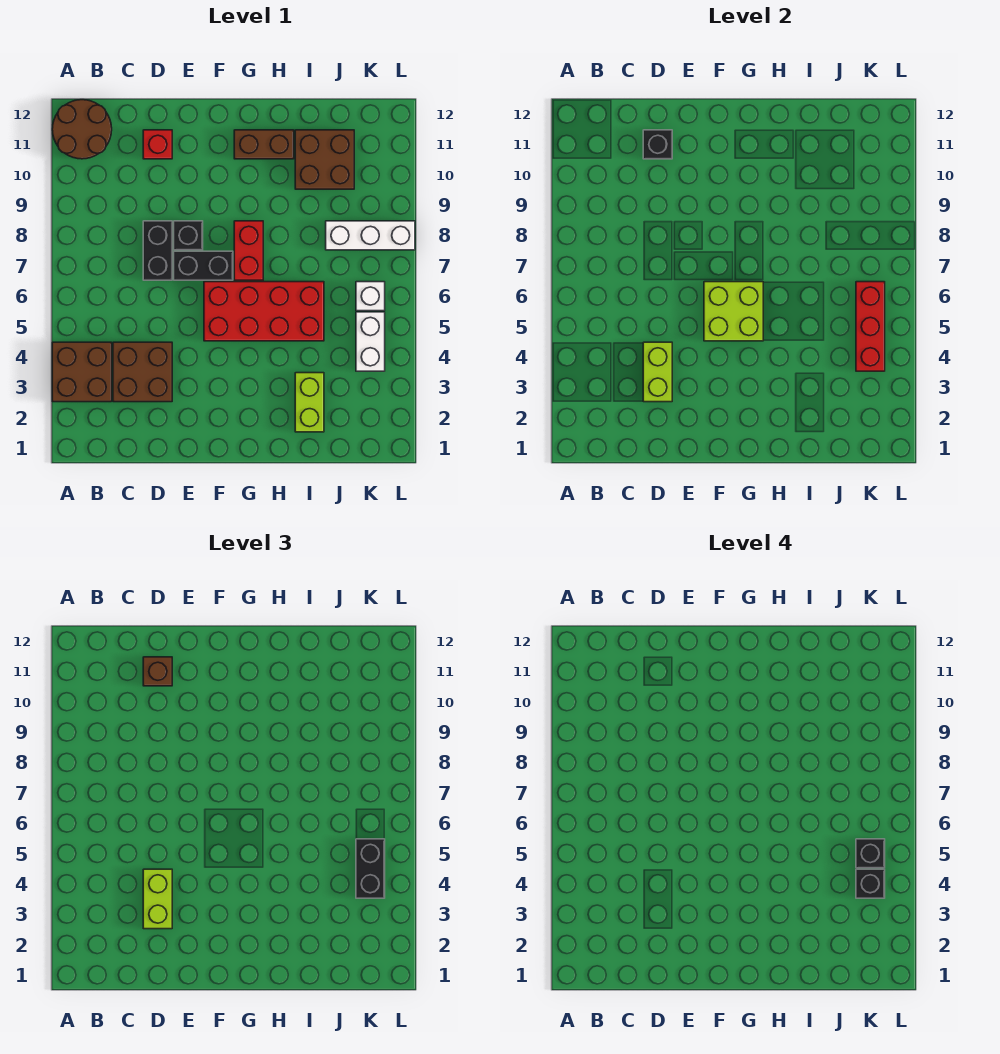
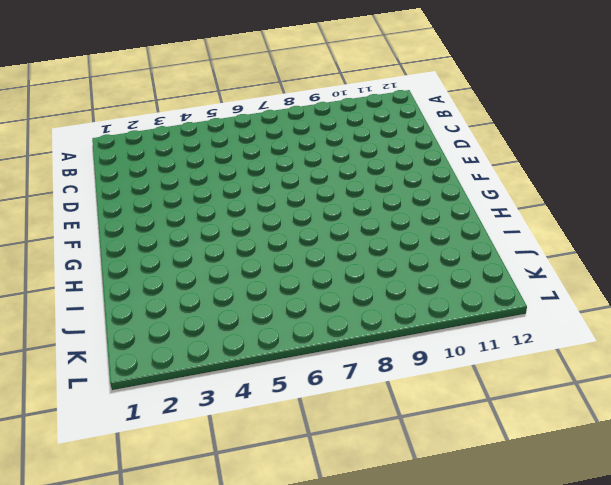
none -> brown brick A3:B4 level 1
none -> brown round brick A11:B12 level 1
none -> brown brick C3:D4 level 1

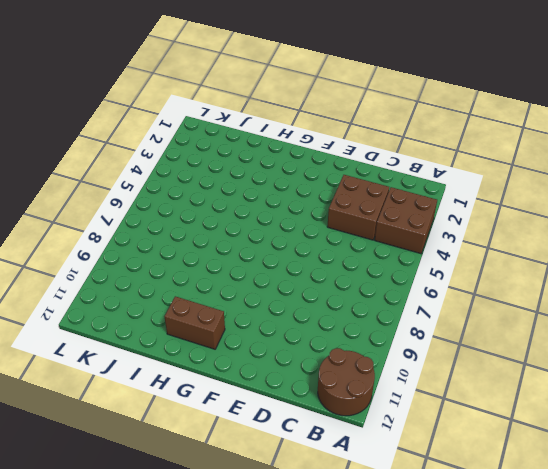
none -> black brick D7:D8 level 1
none -> red brick D11 level 1
none -> black brick E7:F7 level 1

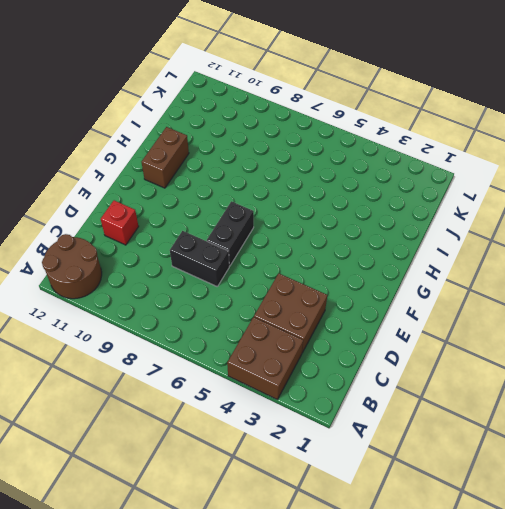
none -> black brick E8 level 1
none -> red brick F5:I6 level 1
none -> red brick G7:G8 level 1

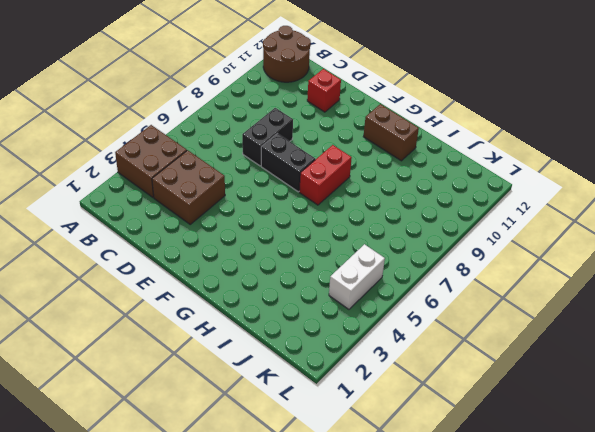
none -> black brick E8 level 1
none -> red brick F5:I6 level 1
none -> lime brick I2:I3 level 1

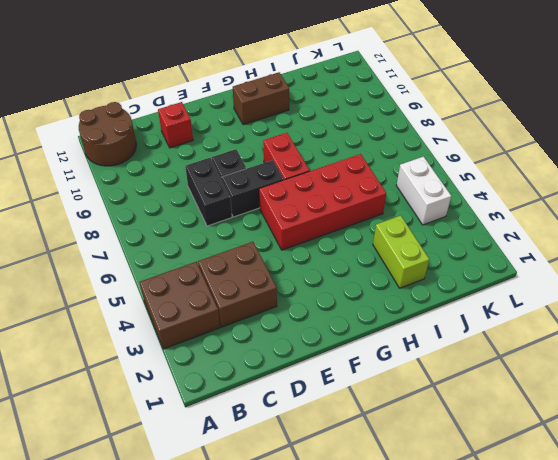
none -> brown brick I10:J11 level 1
none -> white brick J8:L8 level 1
none -> white brick K6 level 1

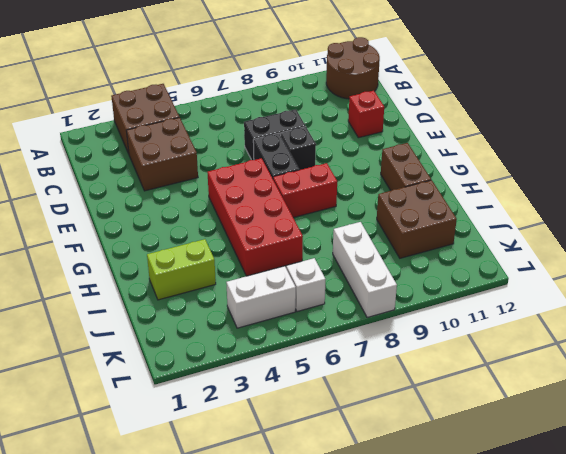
none -> lime brick D3:D4 level 2
none -> black brick D11 level 2
none -> lime brick F5:G6 level 2

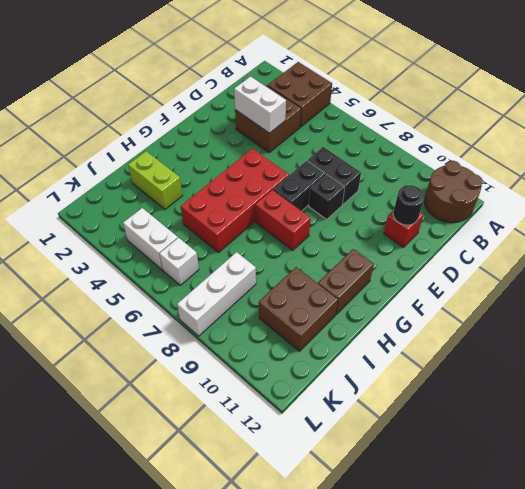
white brick D3:D4 level 2 -> lime brick D3:D4 level 2
black round brick D11 level 2 -> black brick D11 level 2
none -> lime brick F5:G6 level 2
none -> red brick K4:K6 level 2
none -> lime brick D3:D4 level 3

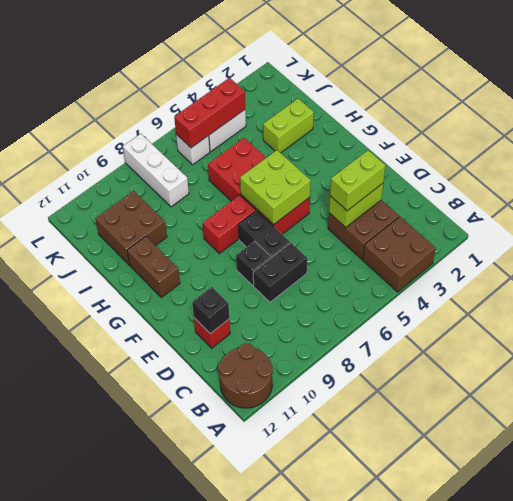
none -> brown brick D11 level 3
none -> black brick K4:K5 level 3
none -> black brick K4 level 4

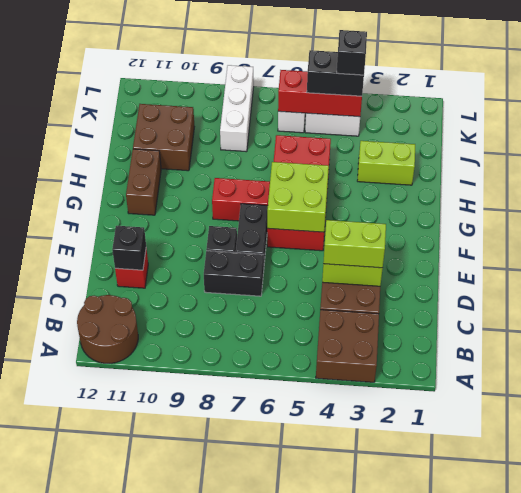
none -> brown brick D11 level 3
none -> black brick K5 level 4

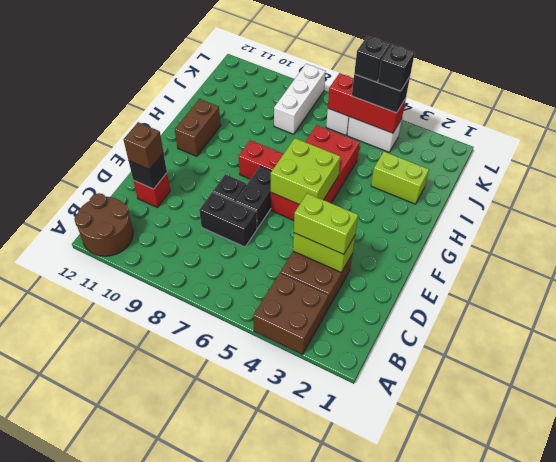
none -> brown brick I10:J11 level 1

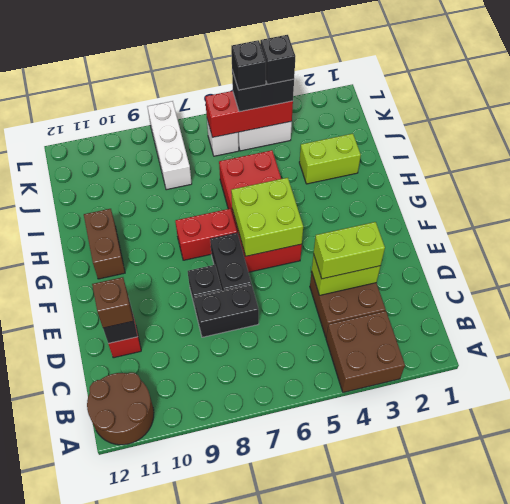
none -> brown brick I10:J11 level 1

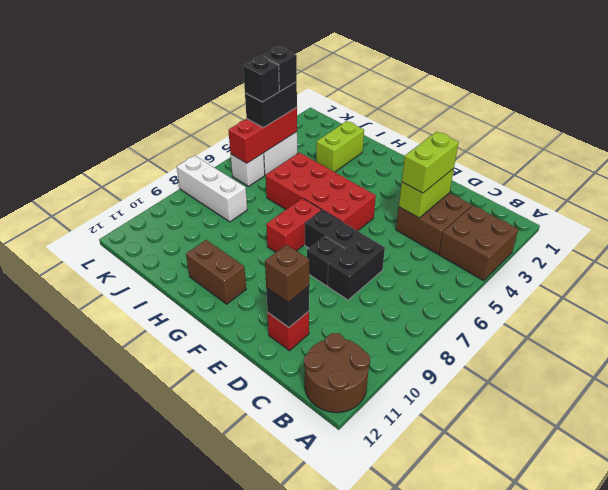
none -> brown brick I10:J11 level 1
none -> lime brick F5:G6 level 2

